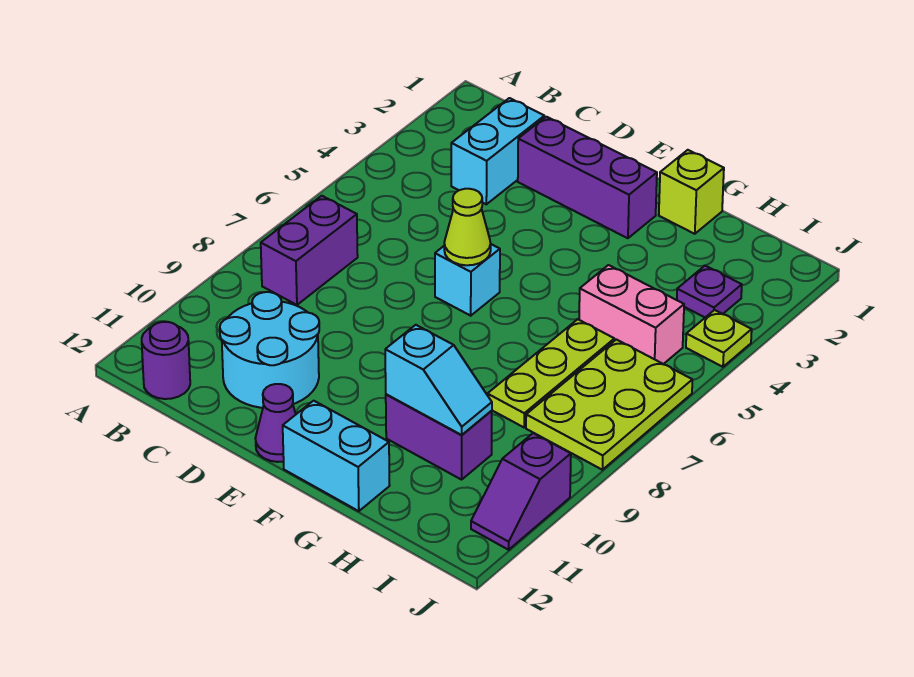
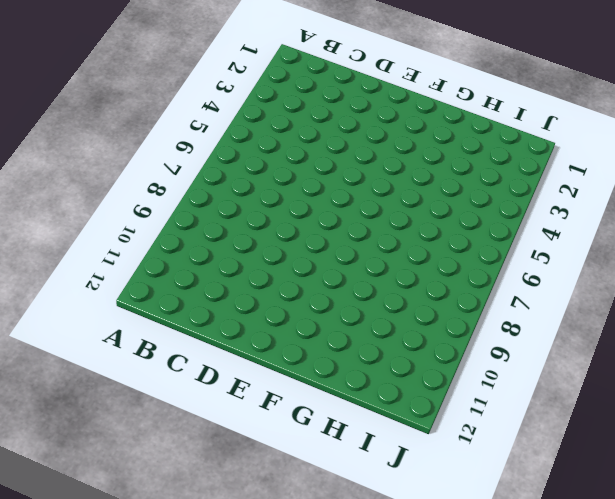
none -> purple brick B7:B8 level 1
none -> purple round brick B12 level 1
none -> cyan brick C2:C3 level 1

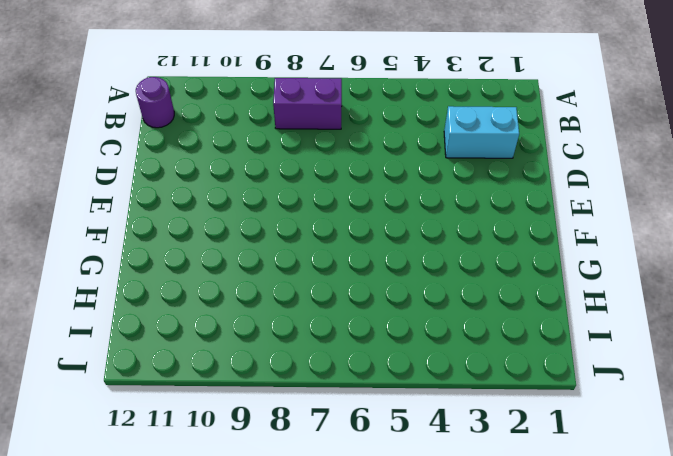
none -> cyan round brick C10:D11 level 1
none -> purple brick D2:F2 level 1
none -> cyan brick E6 level 1

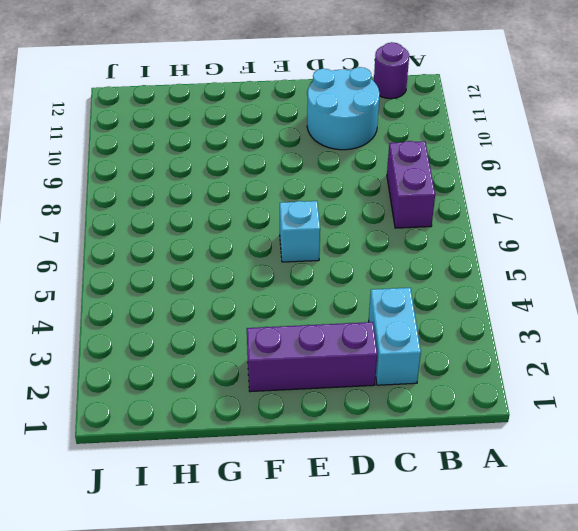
none -> purple cone E12 level 1
none -> cyan brick F12:G12 level 1
none -> lime brick G1 level 1

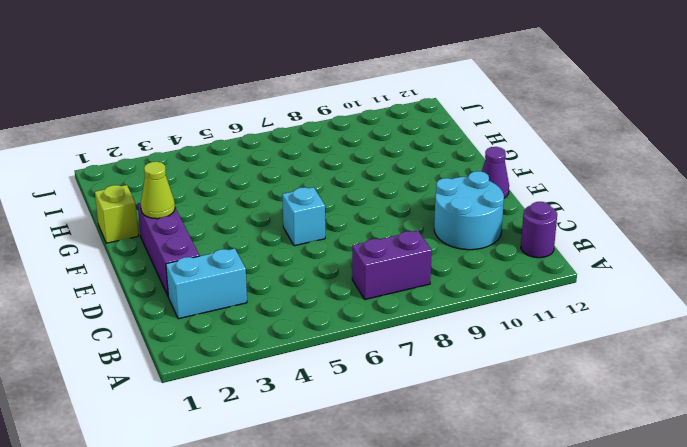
lime cone F2 level 2 -> lime cone E6 level 2
none -> cyan brick F12:G12 level 1
none -> purple brick G10:H10 level 1
none -> pink brick H5:I5 level 1

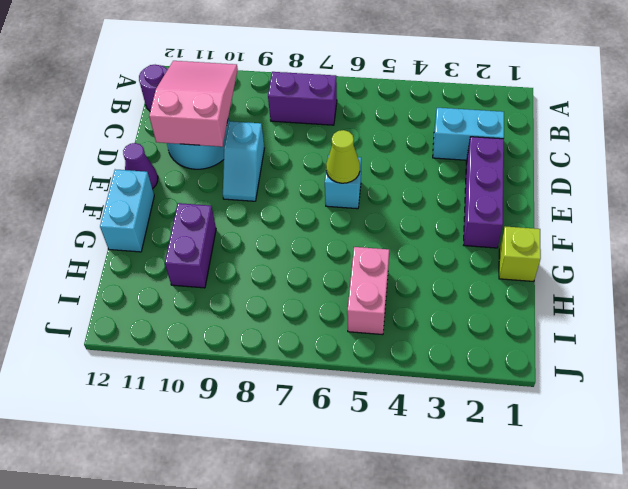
pink slope B10:D11 level 2 top D -> none
cyan slope D9:E9 level 1 top D -> cyan slope G10:H10 level 2 top G
none -> lime plate H6:H8 level 1
none -> purple plate I3 level 1
none -> lime plate I6:J8 level 1

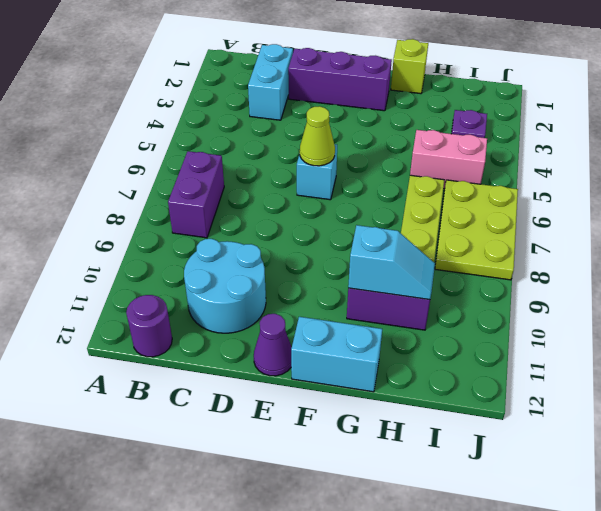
none -> lime plate J4 level 1
none -> purple slope J10:J11 level 1 top 10

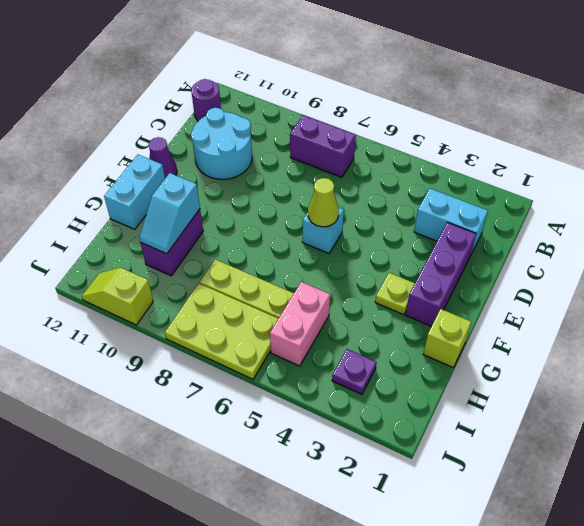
lime plate F3 level 1 -> lime plate J4 level 1
lime slope J10:J11 level 1 top 10 -> purple slope J10:J11 level 1 top 10

